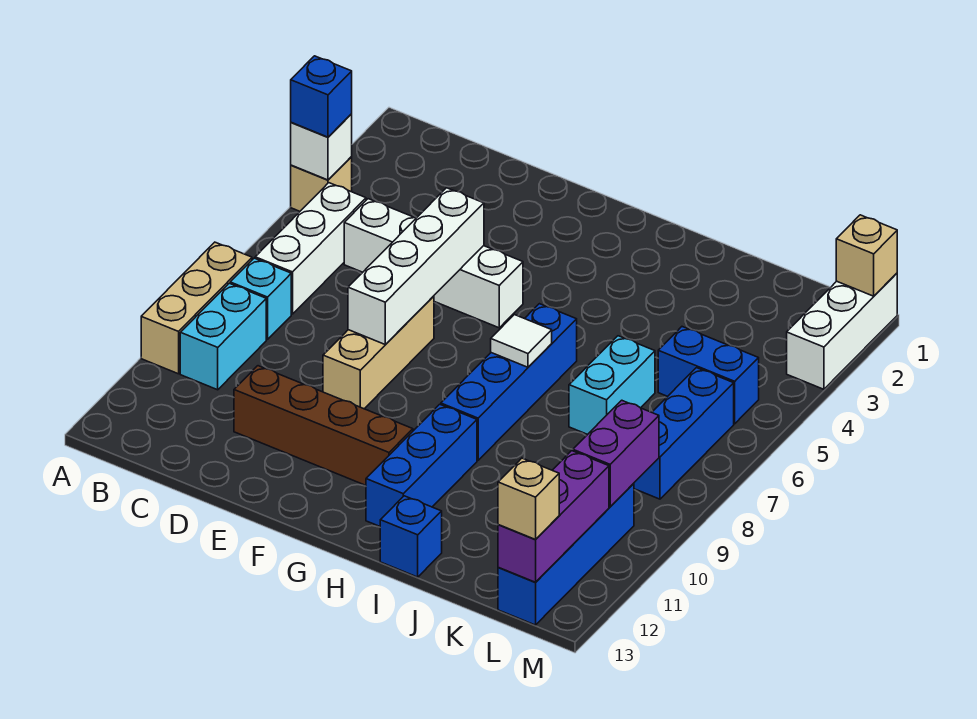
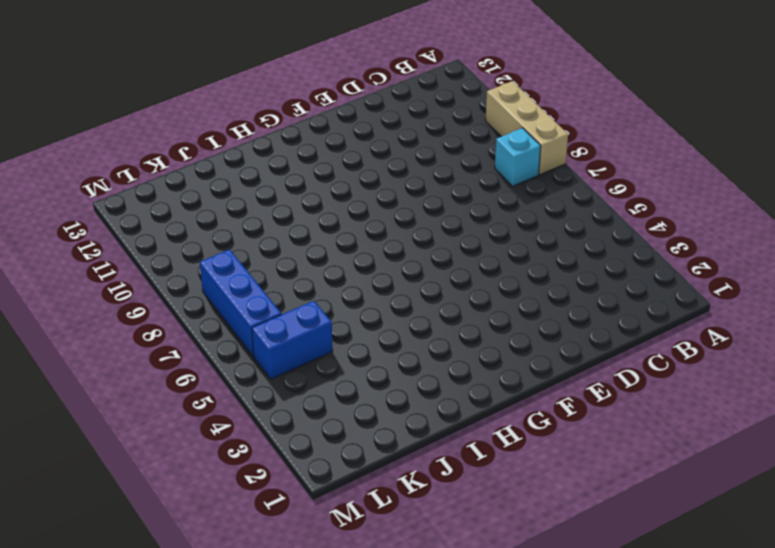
none -> tan brick A4 level 1
none -> white brick B5:B7 level 1
none -> cyan brick B9:B10 level 1

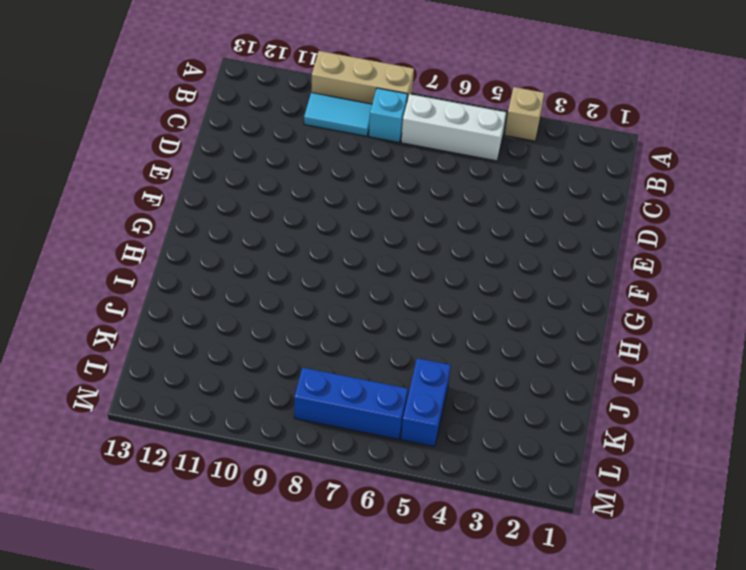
cyan tile B9:B10 level 1 -> cyan brick B9:B10 level 1
none -> white brick C5:F5 level 1
none -> brown brick D11:G11 level 1
none -> tan brick E7:E9 level 1

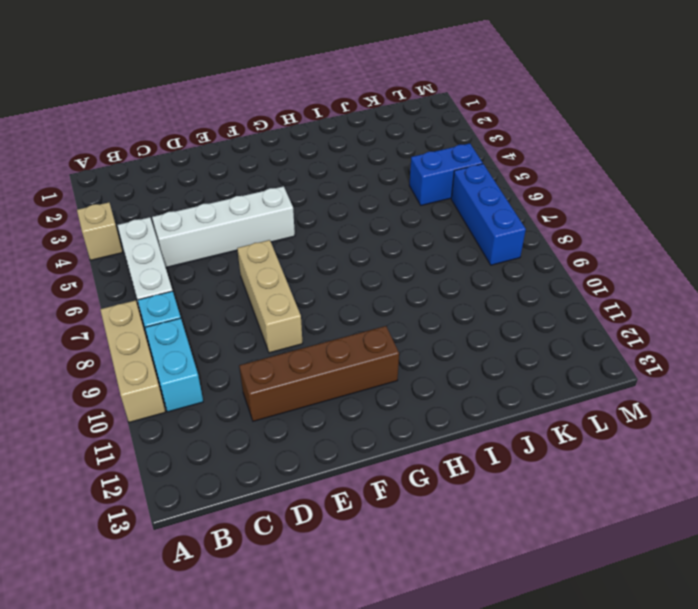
none -> blue brick H6:H9 level 1
none -> blue brick H10:H12 level 1
none -> blue brick I13 level 1

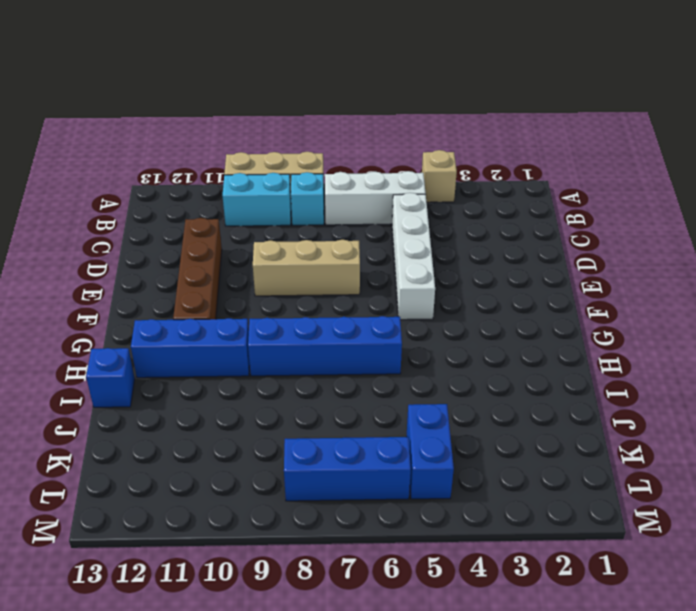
none -> cyan brick J6:J7 level 1
none -> blue brick L10:L13 level 1
none -> white brick M1:M3 level 1

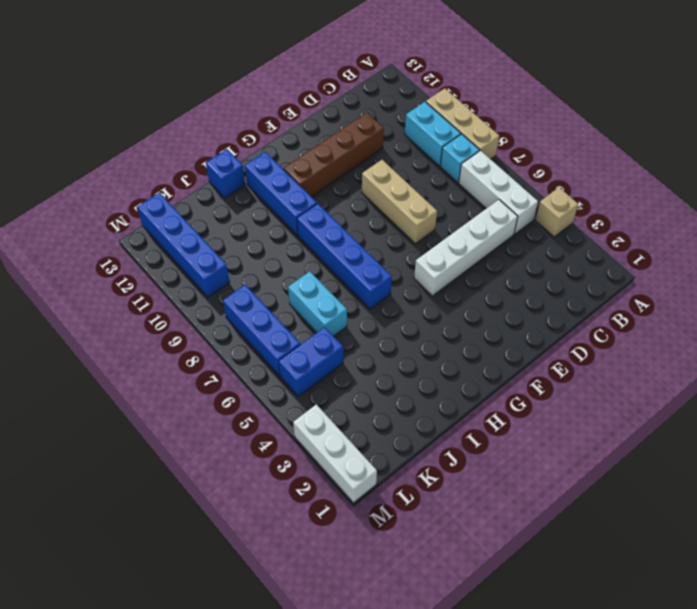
none -> white brick A4 level 2
none -> white brick E5:E8 level 2
none -> white tile H7 level 2

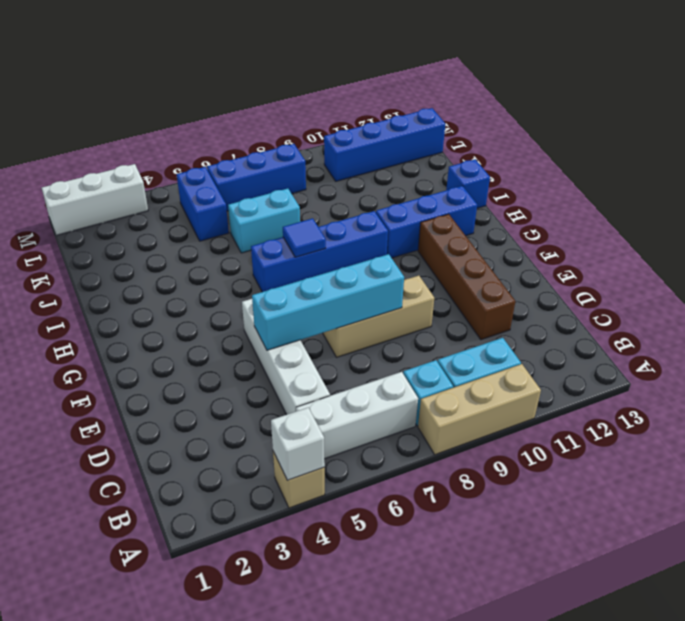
cyan brick E5:E8 level 2 -> white brick E5:E8 level 2
blue tile H7 level 2 -> white tile H7 level 2
none -> purple brick L9:L10 level 2
none -> purple brick L11:L13 level 2
none -> tan brick M1 level 2

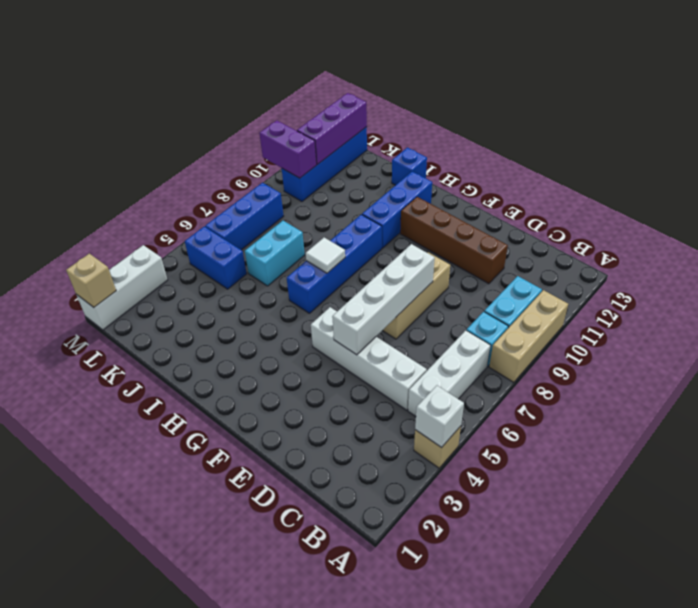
purple brick L10:M10 level 2 -> purple brick L9:L10 level 2
none -> blue brick A4 level 3
none -> tan brick L13 level 3

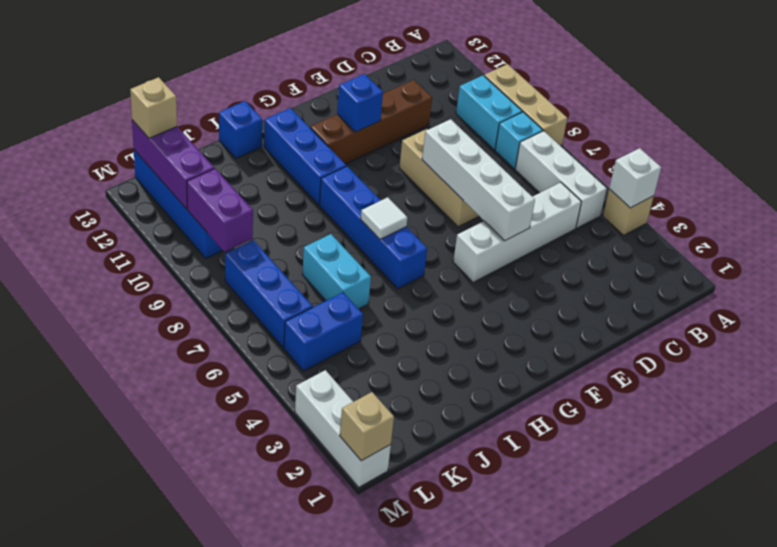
blue brick F11 level 2 -> blue brick A4 level 3

